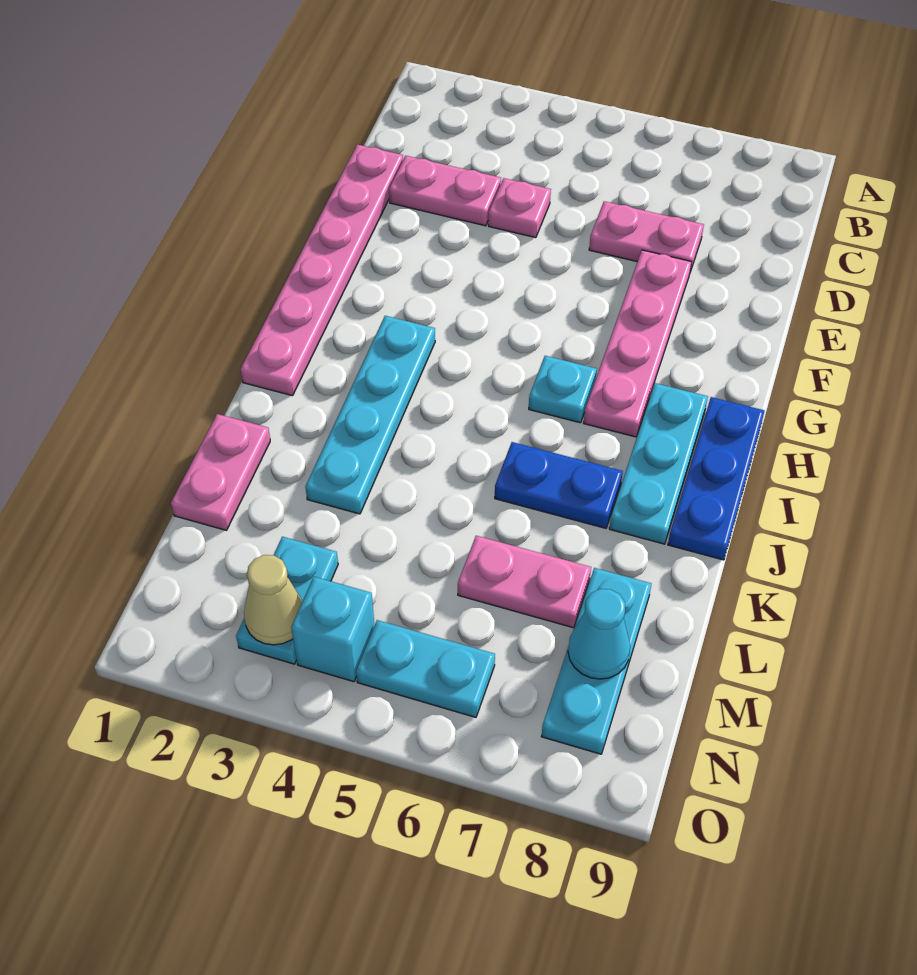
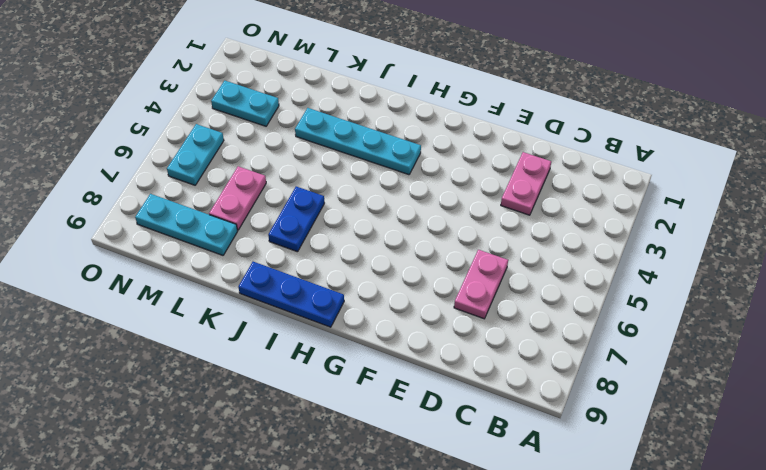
none -> pink plate D1:I1 level 1
none -> pink plate D4 level 1
none -> pink plate E7:H7 level 1

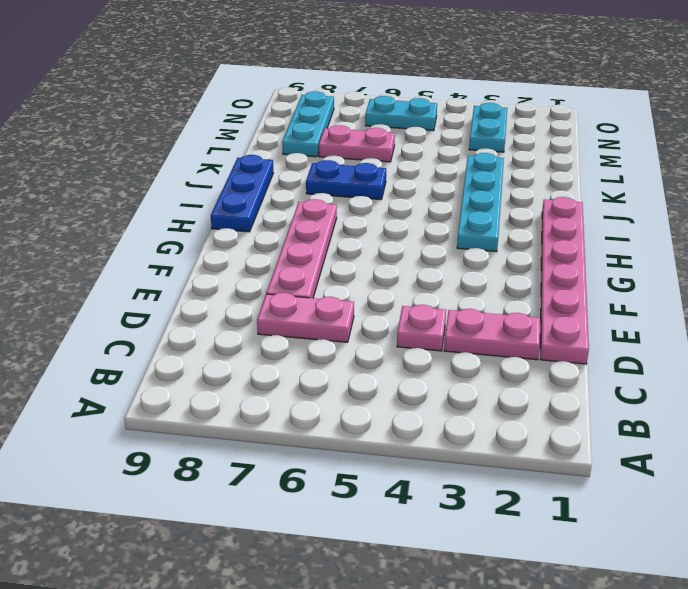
none -> cyan plate H6 level 1
none -> cyan plate H8:J8 level 1
none -> pink plate K1:L1 level 1

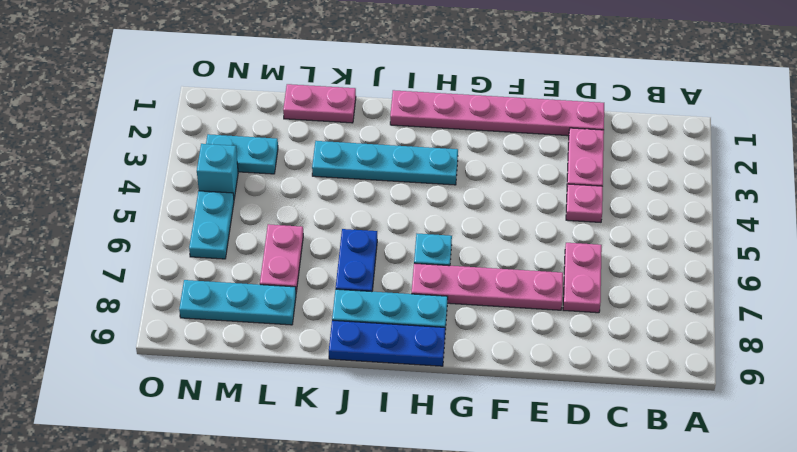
none -> cyan cone M8 level 2
none -> tan cone N3 level 2

